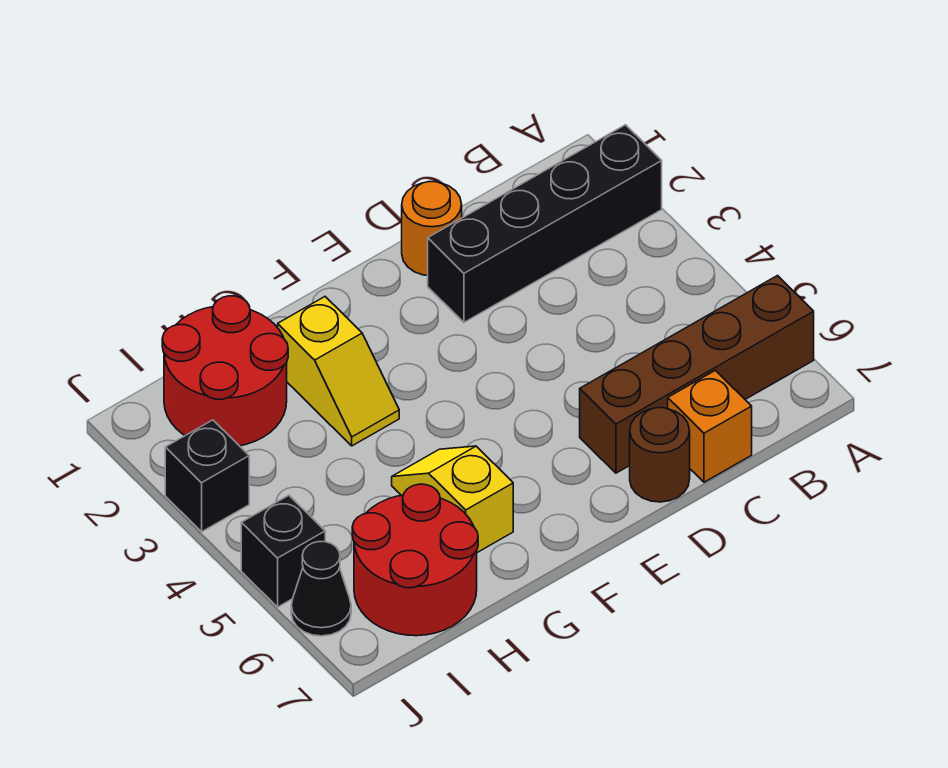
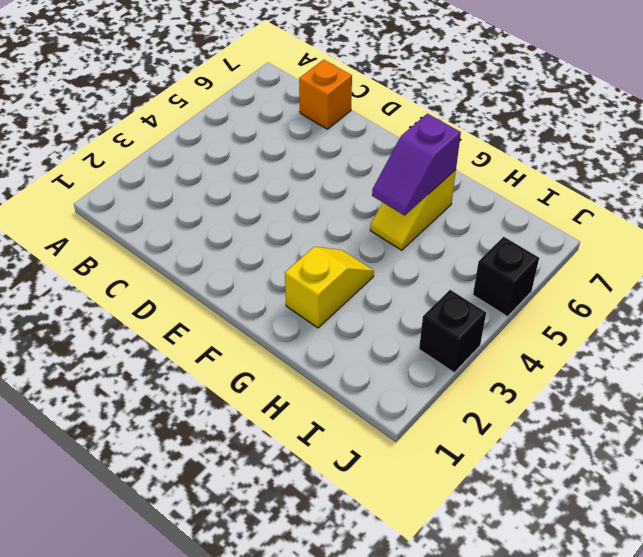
purple slope G5:G6 level 2 top 6 -> none
none -> black brick A2:D2 level 1
none -> brown brick A6:D6 level 1
none -> orange round brick D1 level 1

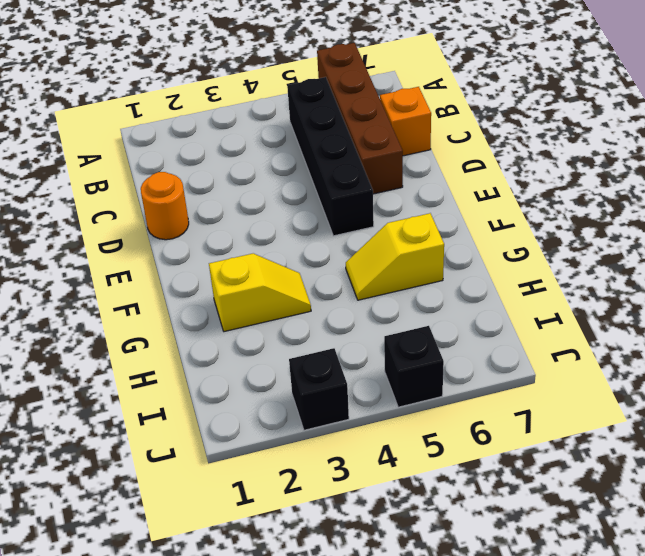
black brick B5:E5 level 1 -> black brick A2:D2 level 1
none -> brown round brick D7 level 1
none -> red round brick H1:I2 level 1
none -> red round brick H6:I7 level 1

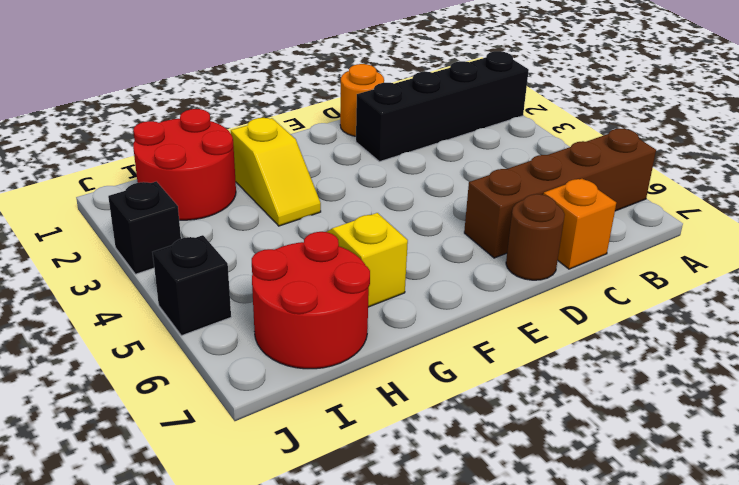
none -> black cone J6 level 1

